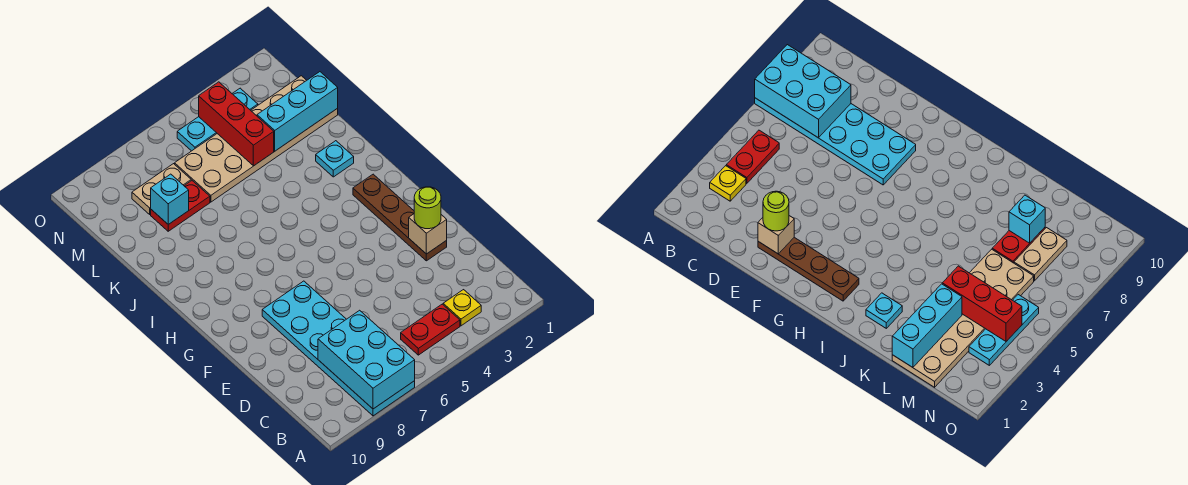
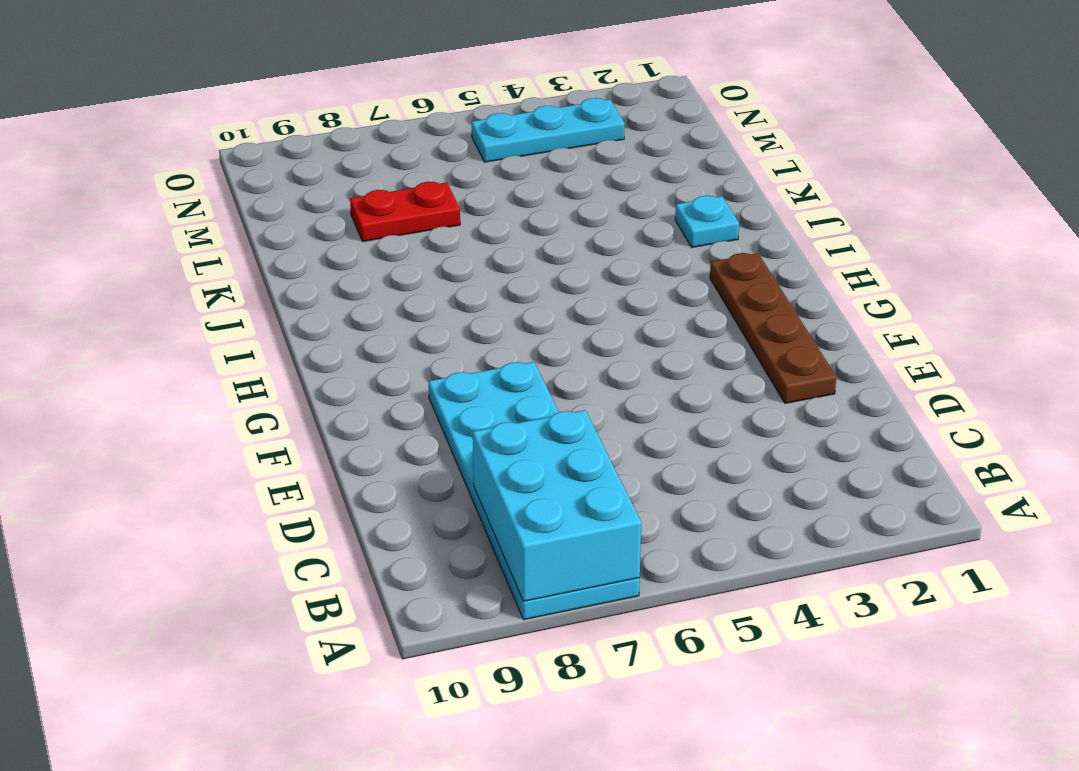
none -> yellow plate B3 level 1
none -> red plate B4:B5 level 1
none -> tan plate L1:M6 level 1

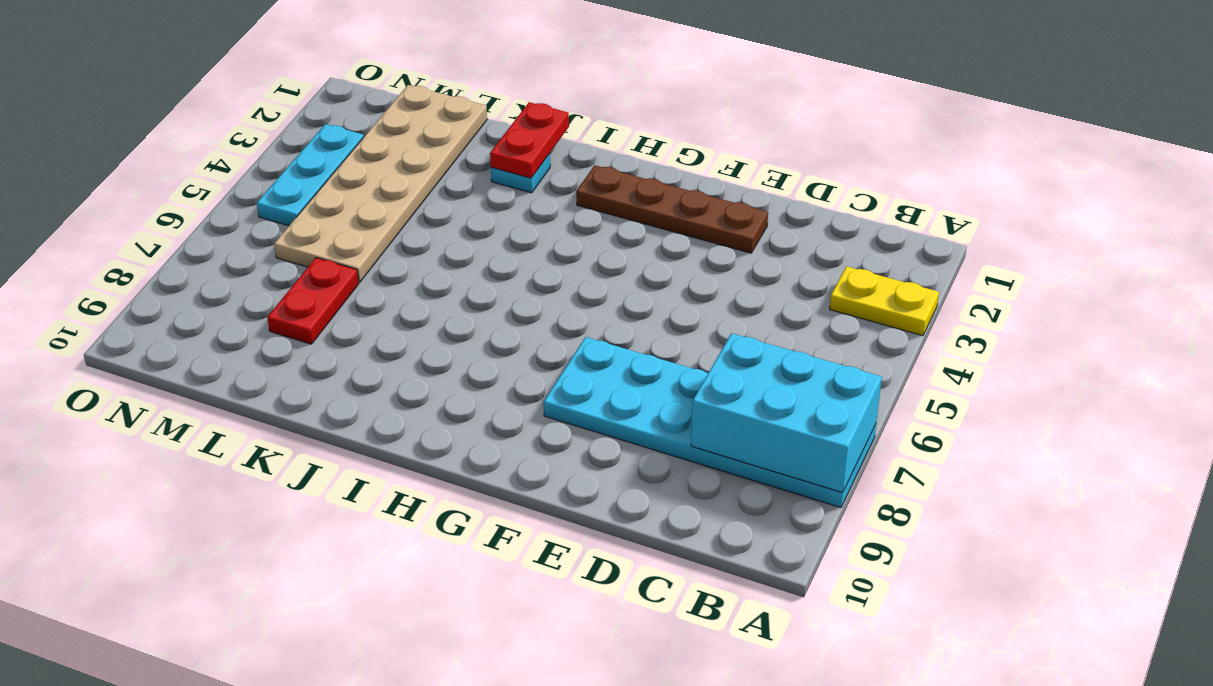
yellow plate A3:B3 level 1 -> yellow plate B3 level 1
red plate J1:J2 level 2 -> red plate B4:B5 level 1
none -> tan plate M7:M8 level 1
none -> tan brick E2 level 2
none -> cyan brick L1:L3 level 2

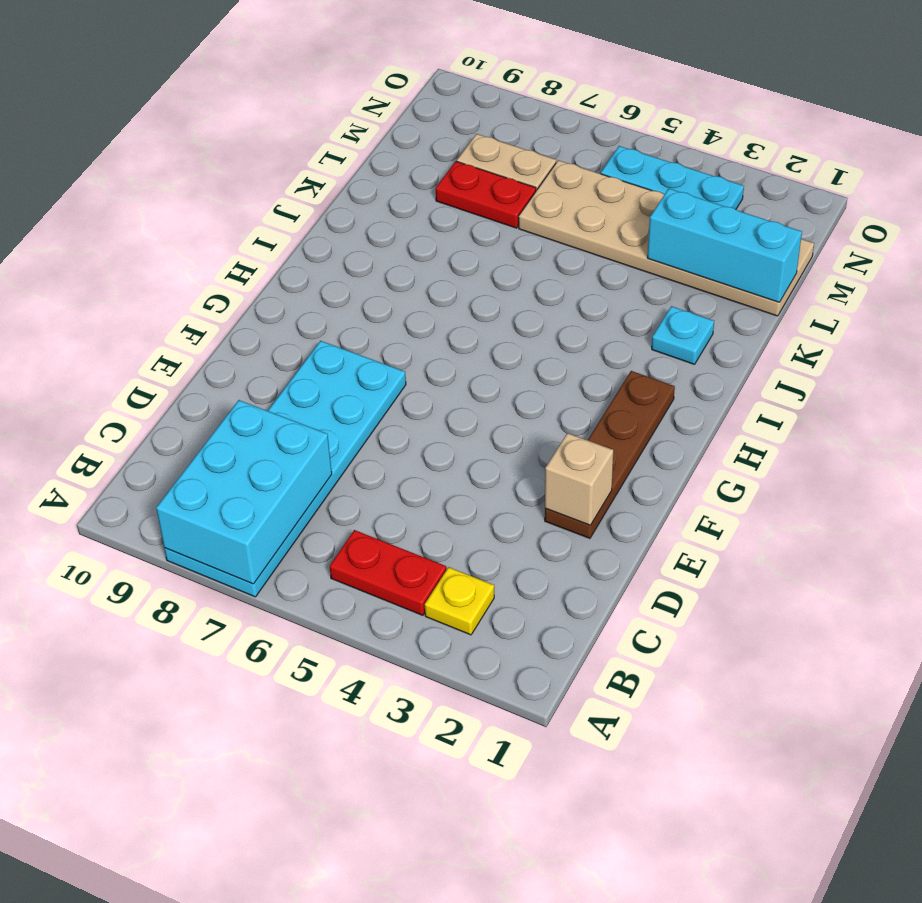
none -> red brick L4:N4 level 2
none -> cyan brick L8 level 2
none -> lime round brick E2 level 3

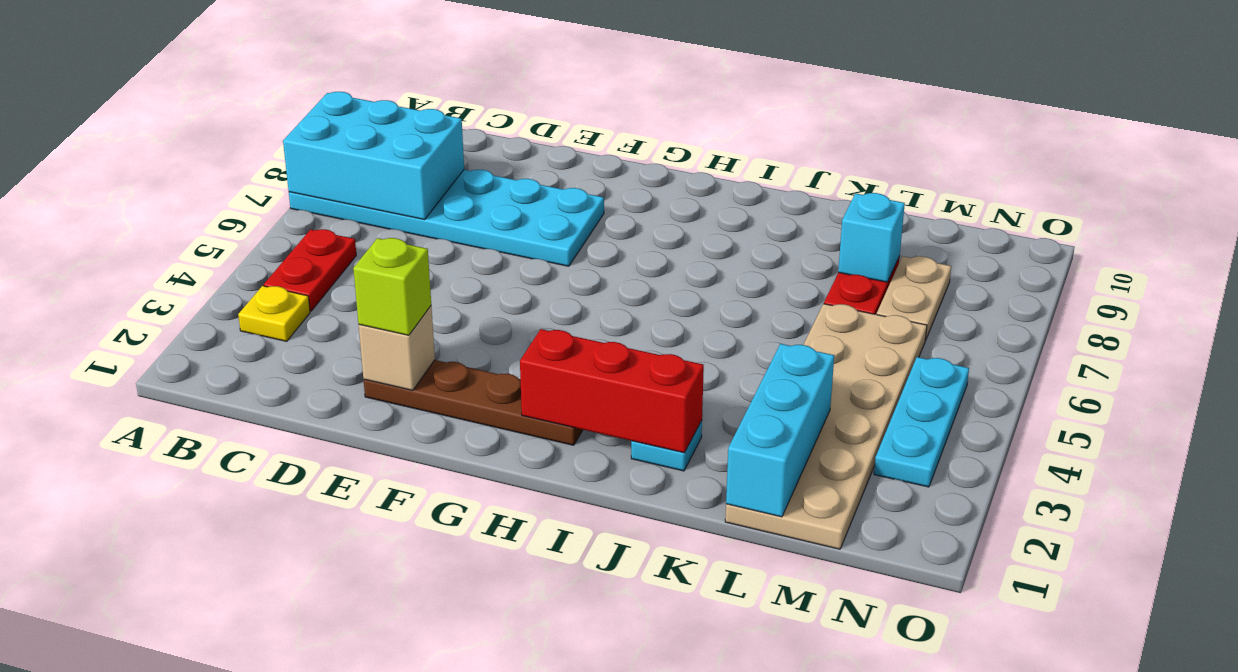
lime brick E2 level 3 -> lime round brick E2 level 3
red brick H2:J2 level 2 -> red brick L4:N4 level 2

